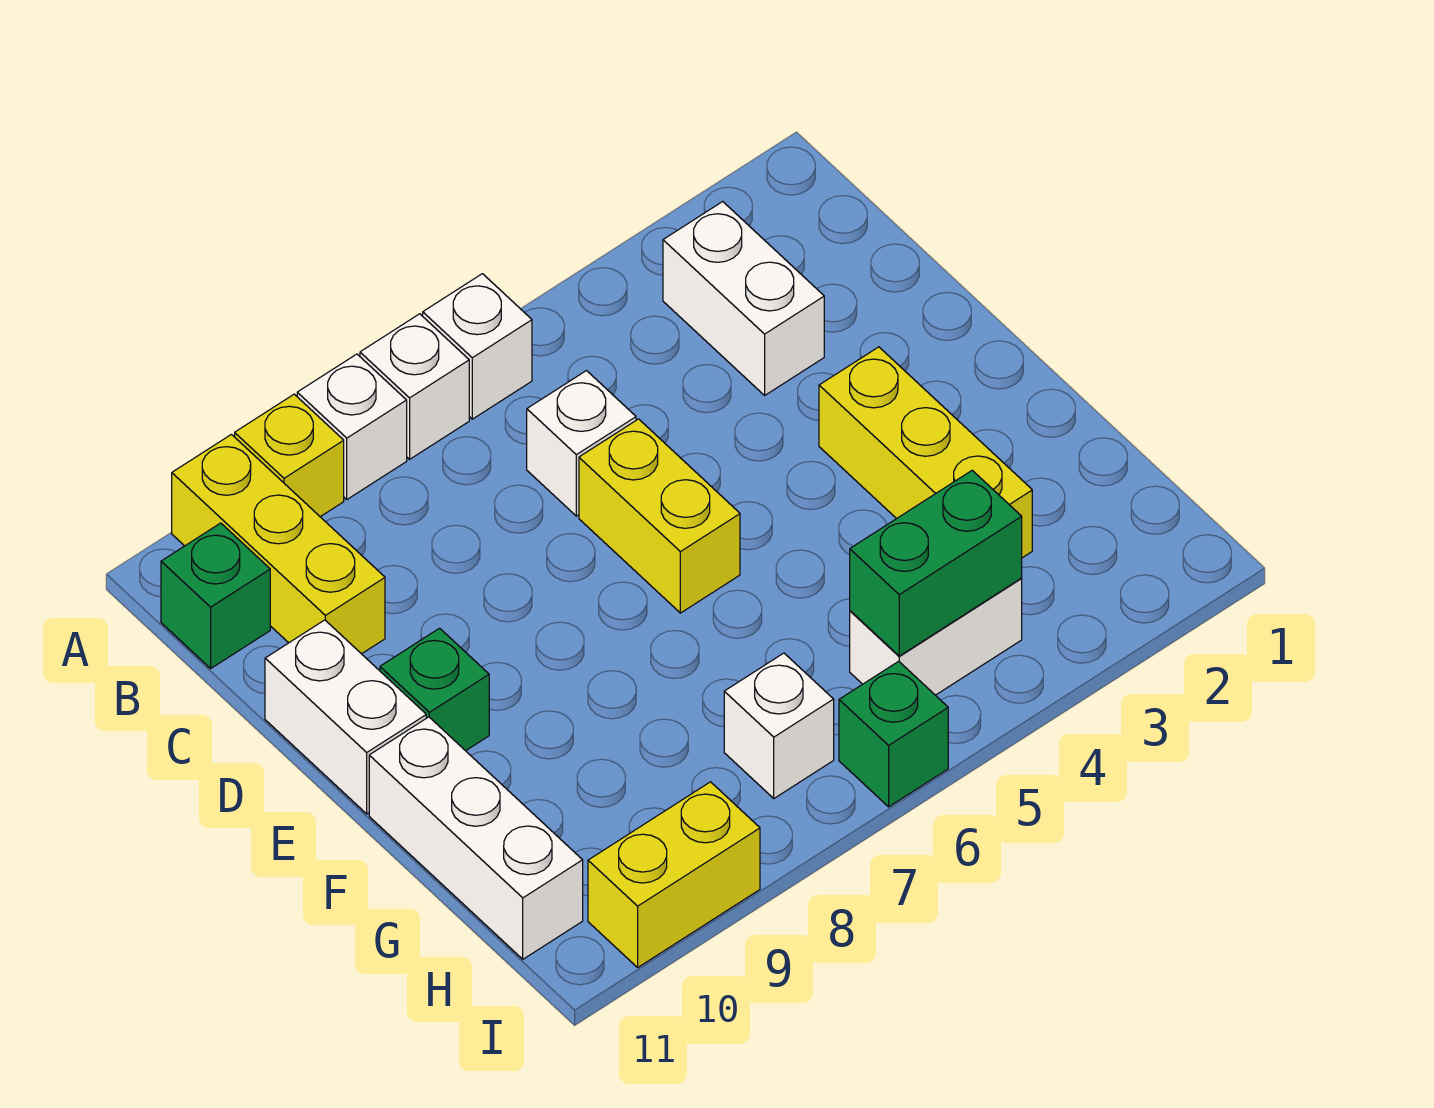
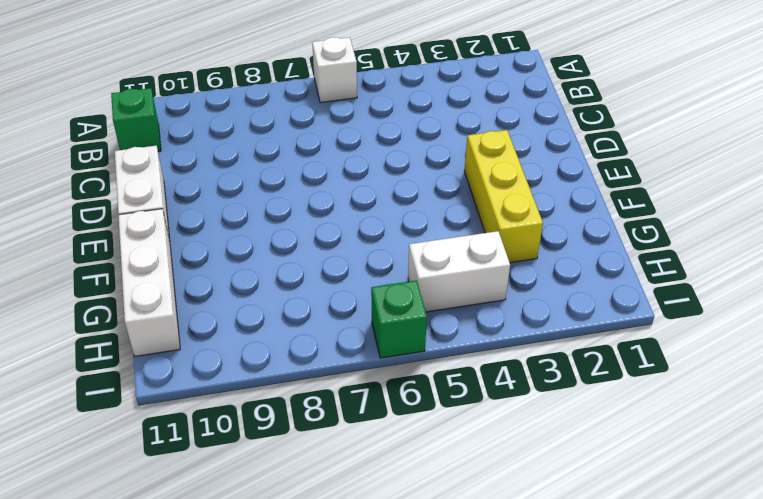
none -> white brick A7 level 1
none -> white brick A8 level 1
none -> yellow brick A9 level 1

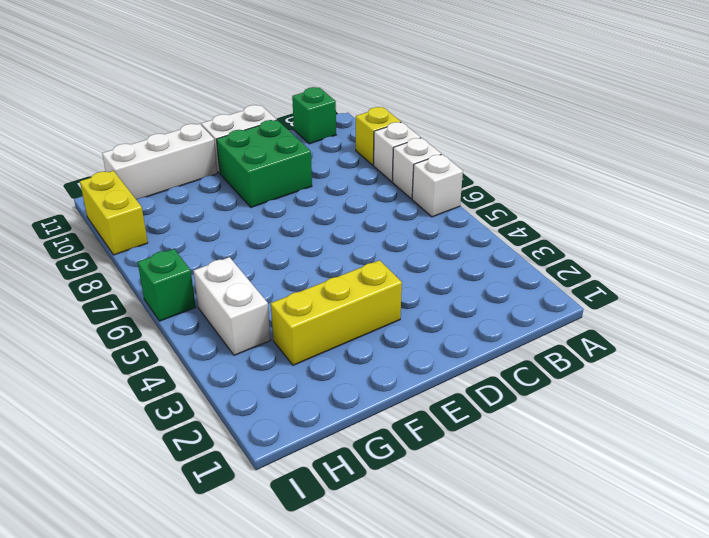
green brick D9:E10 level 1 -> green brick E10 level 1
none -> yellow brick A10:C10 level 1
none -> white brick B3:C3 level 1
none -> white brick C6 level 1

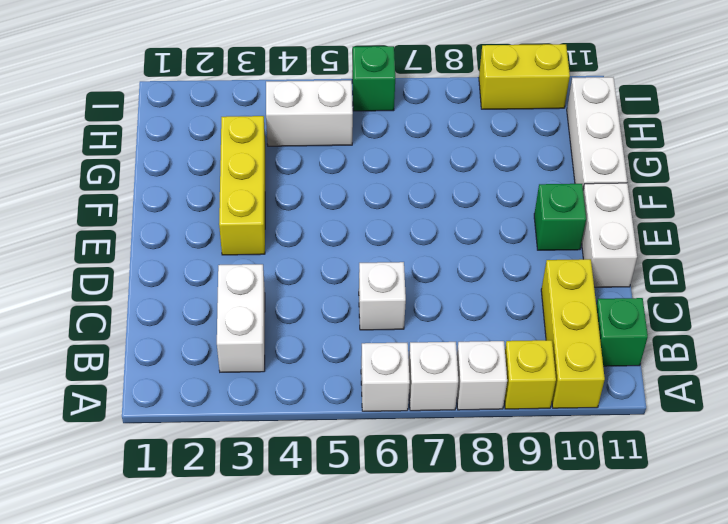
none -> yellow brick D6:E6 level 1
none -> white brick H7 level 1
none -> green brick H4:H5 level 2

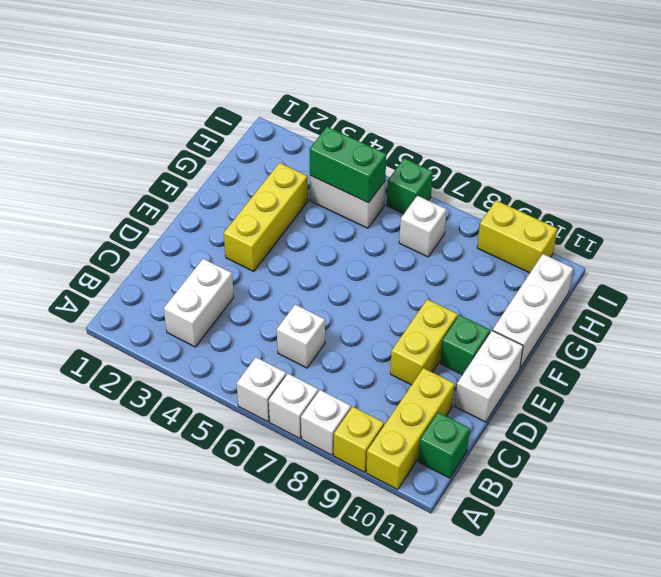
yellow brick D9:E9 level 1 -> yellow brick D6:E6 level 1

